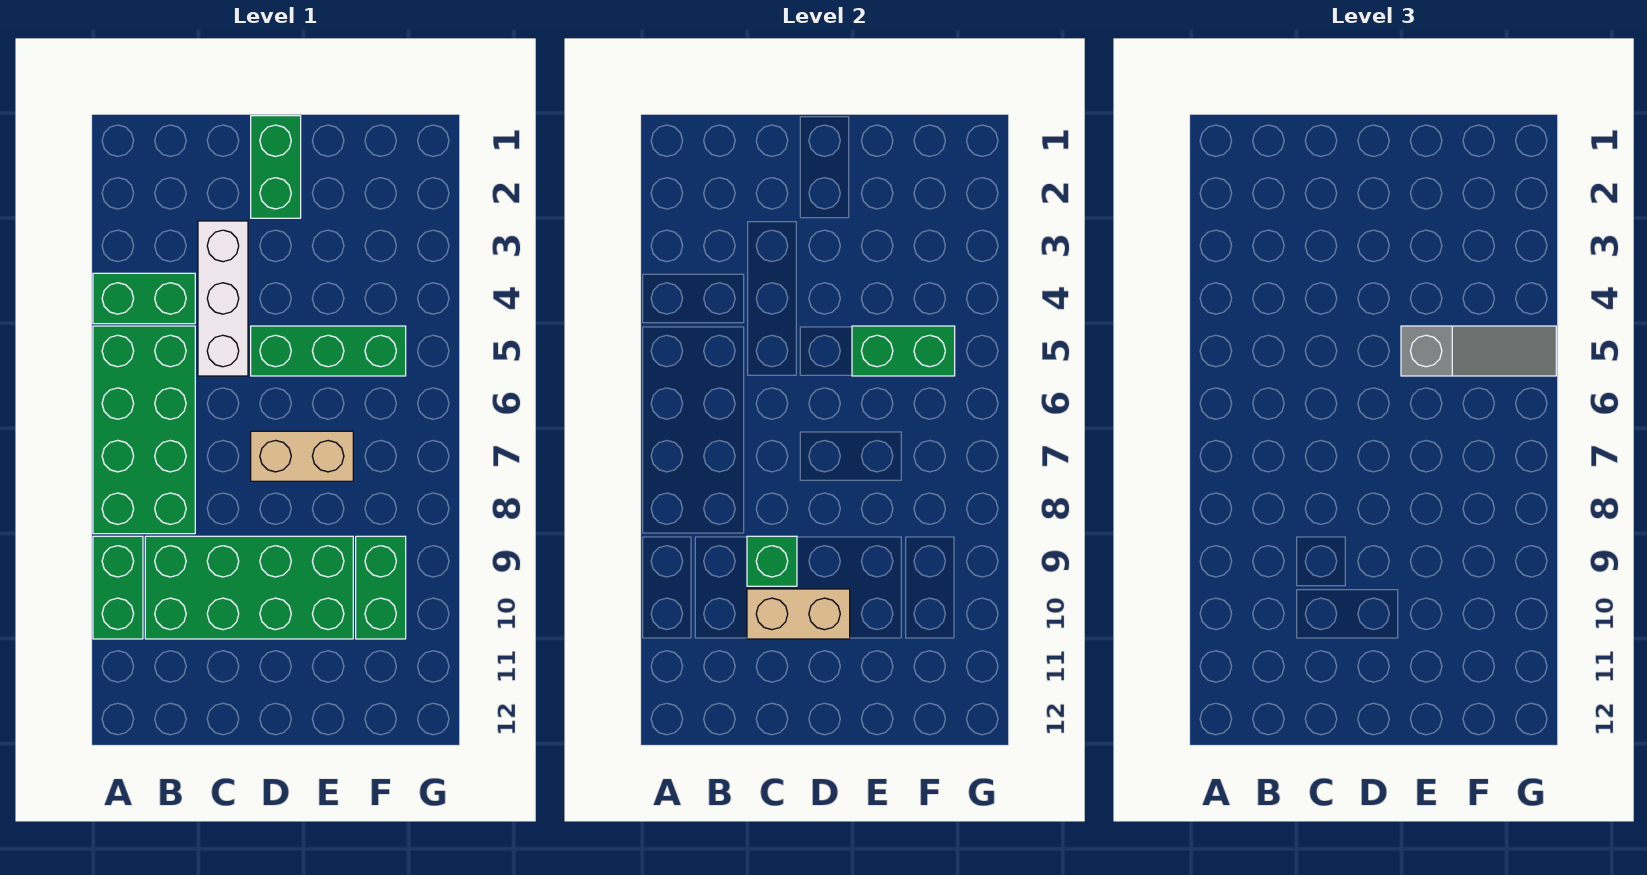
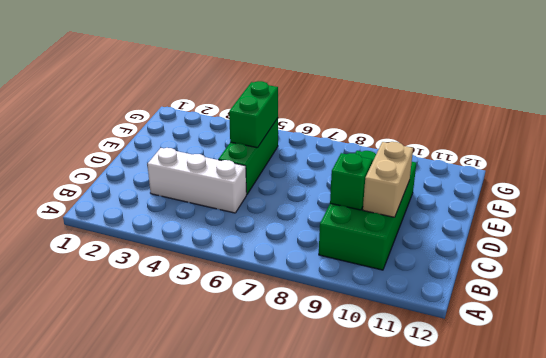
none -> green brick A4:B4 level 1
none -> green brick A5:B8 level 1
none -> green brick A9:A10 level 1

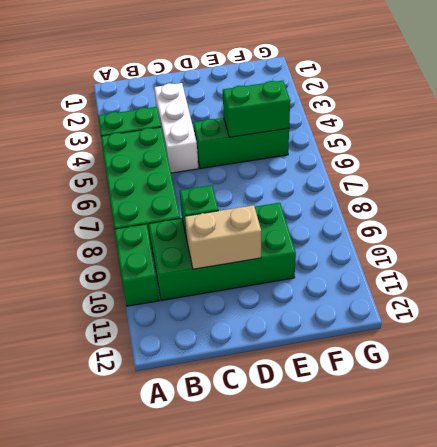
none -> green brick D1:D2 level 1
none -> tan brick D7:E7 level 1
none -> green brick F9:F10 level 1

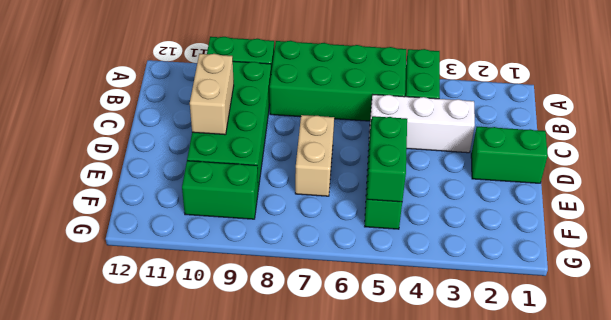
none -> green brick C9 level 2
none -> grey slope E5:G5 level 3 top E

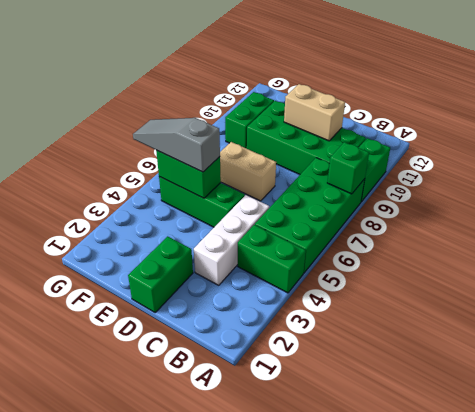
green brick A8 level 2 -> green brick C9 level 2

